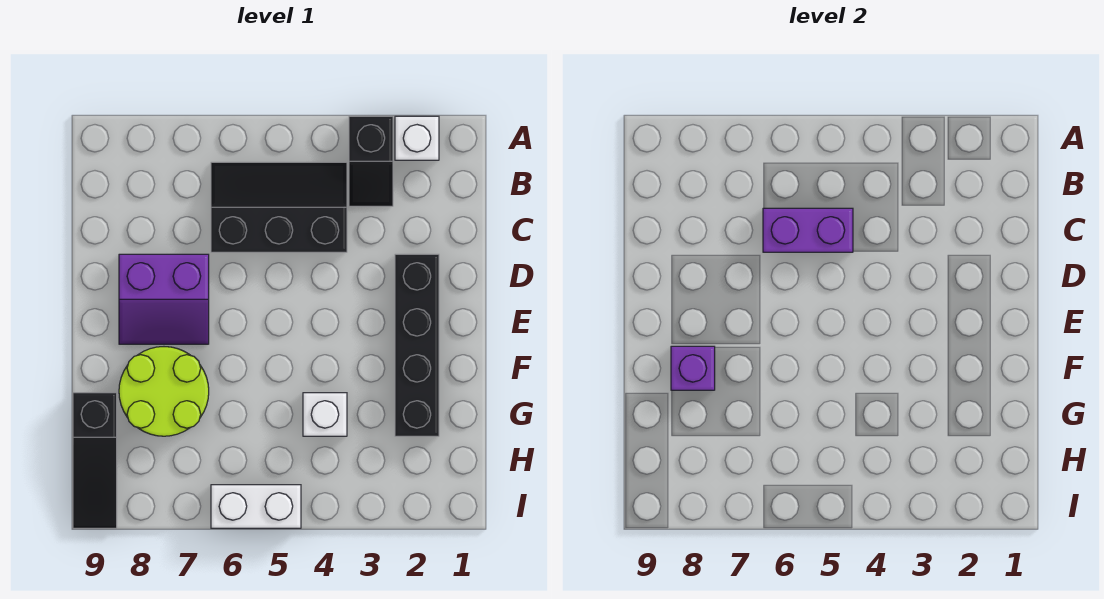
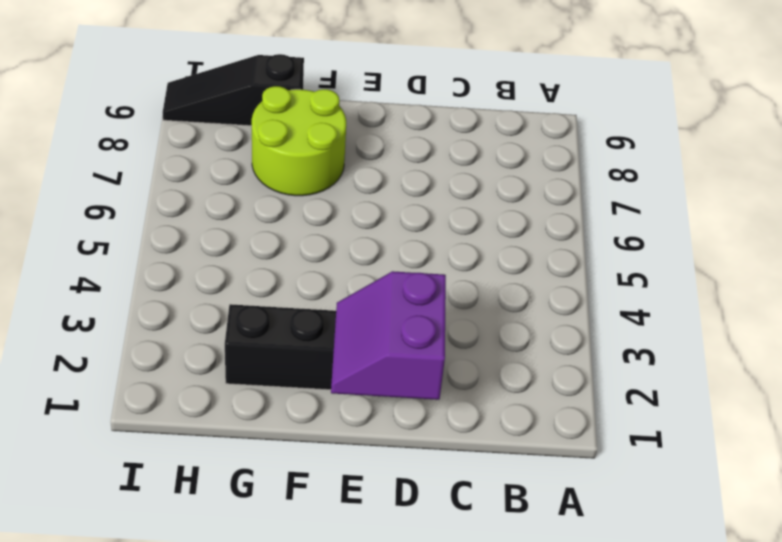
purple slope D1:E2 level 2 top D -> purple slope D7:E8 level 1 top D
none -> white brick A2 level 1
none -> black slope A3:B3 level 1 top A

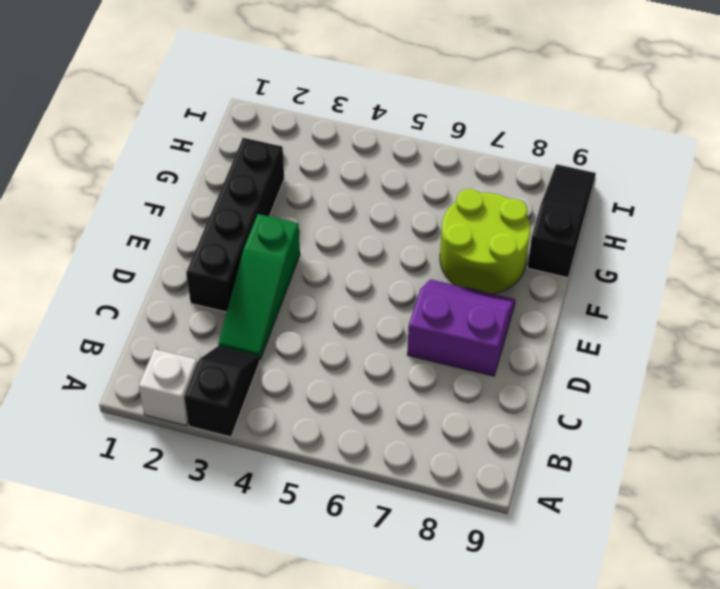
green slope C3:E3 level 1 top E -> none
none -> black slope B4:C6 level 1 top C
none -> white brick G4 level 1

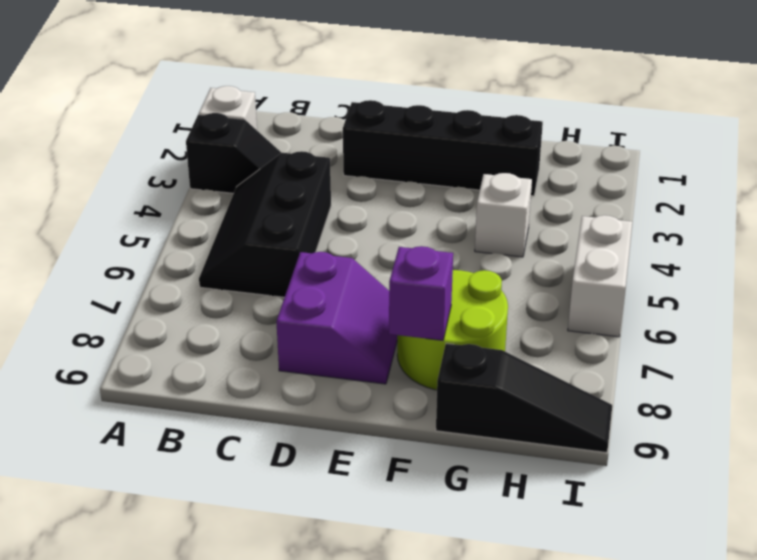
none -> purple brick C5:C6 level 2

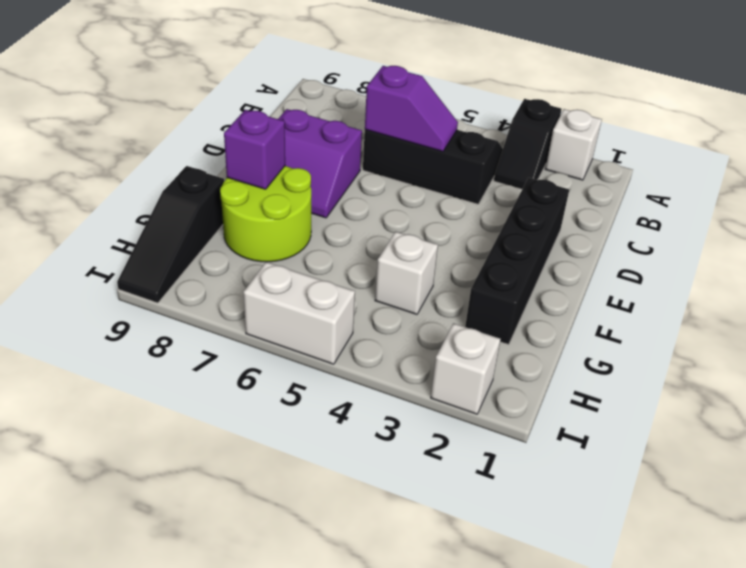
purple slope C5:C6 level 2 top 6 -> purple brick C5:C6 level 2
white brick I2 level 1 -> none

